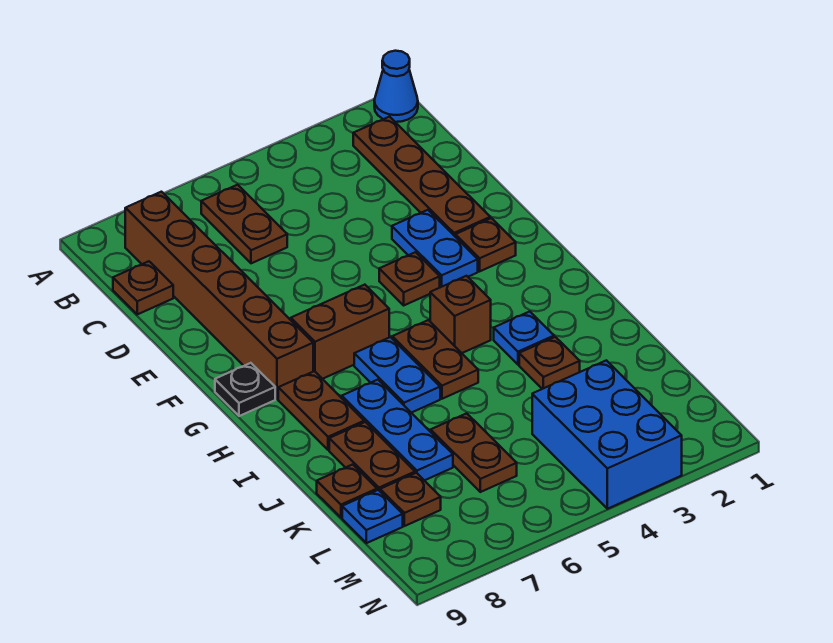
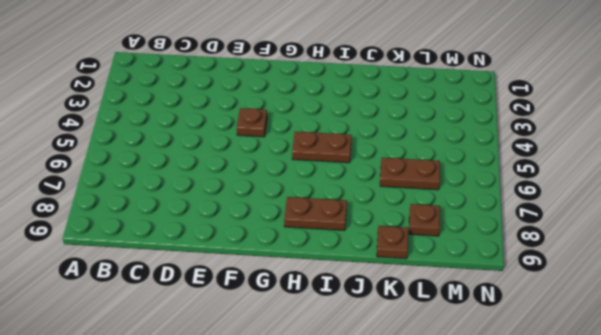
none -> blue cone A1 level 1
none -> brown plate B2:E2 level 1
none -> brown plate B6:C6 level 1

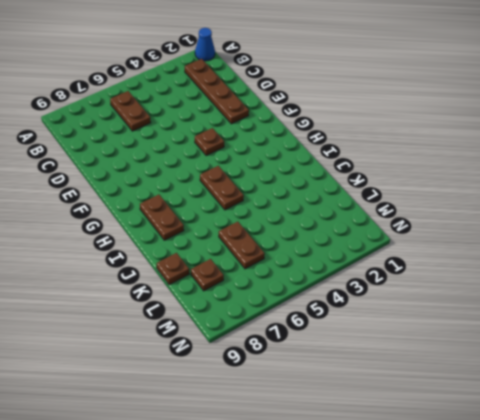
none -> brown brick B8:G8 level 1
none -> brown plate C9 level 1
none -> blue plate E3:F3 level 1

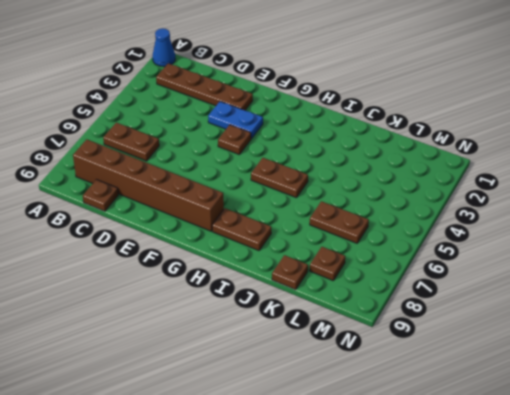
none -> brown plate F2 level 1
none -> brown brick G6:G7 level 1
none -> black plate G9 level 1

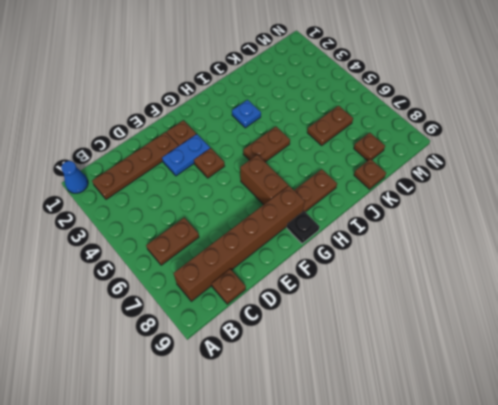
none -> brown brick H4 level 1
none -> blue plate H6:I6 level 1
none -> blue plate I7:K7 level 1

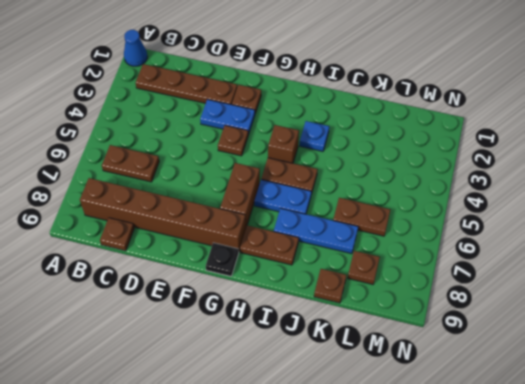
none -> brown plate J3 level 1
none -> brown plate J8:K8 level 1
none -> blue brick L3:N4 level 1

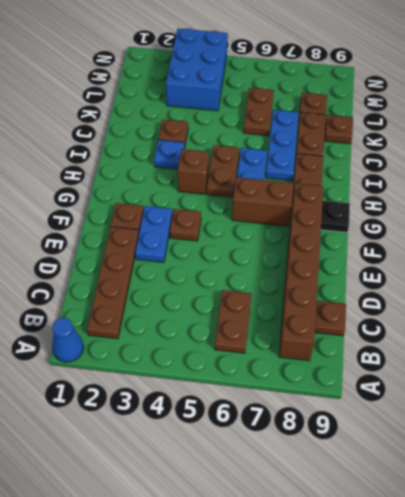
none -> blue plate L9 level 1

